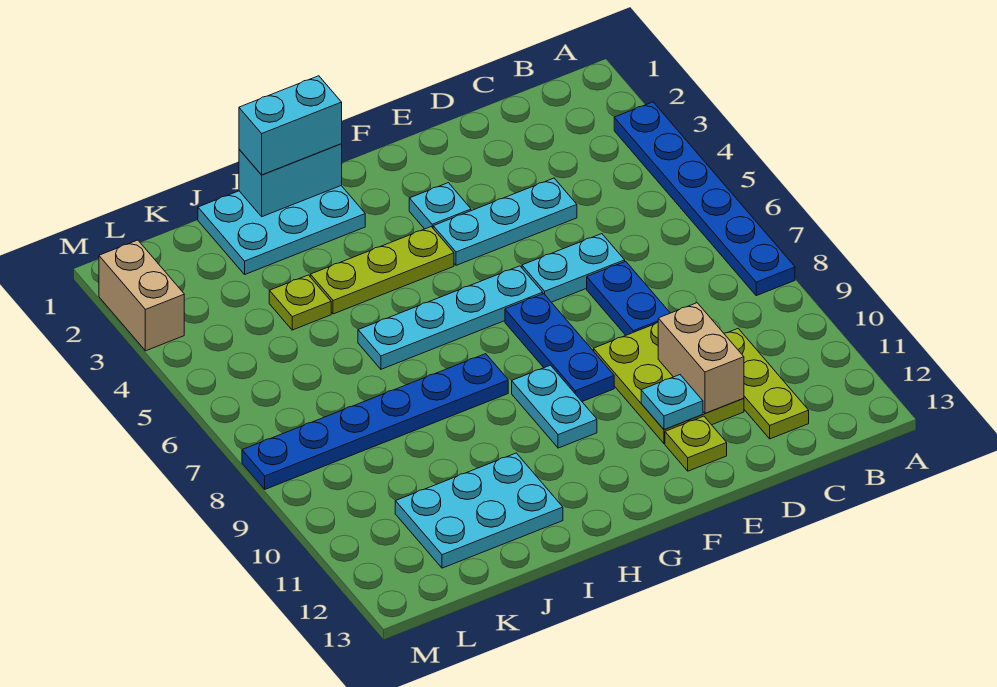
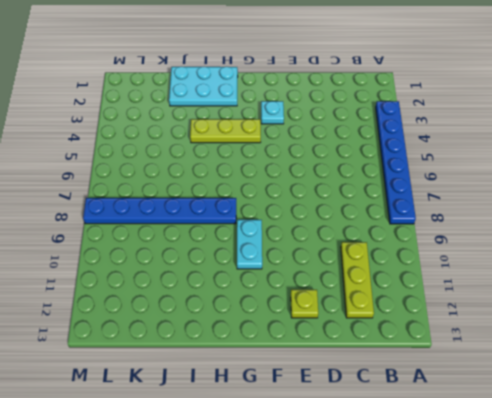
none -> cyan plate D4:F4 level 1
none -> cyan plate D6:E6 level 1
none -> blue plate D7:D8 level 1

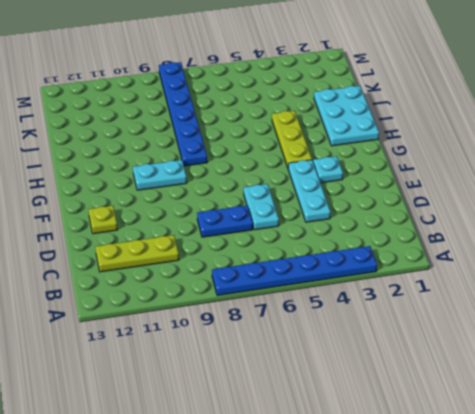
none -> lime plate D9:E11 level 1
none -> cyan plate F6:I6 level 1
none -> blue plate F7:F9 level 1

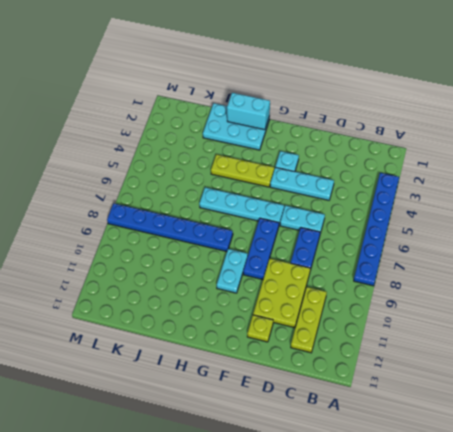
none -> cyan plate I11:K12 level 1
none -> lime plate J4 level 1
none -> tan brick M2:M3 level 1

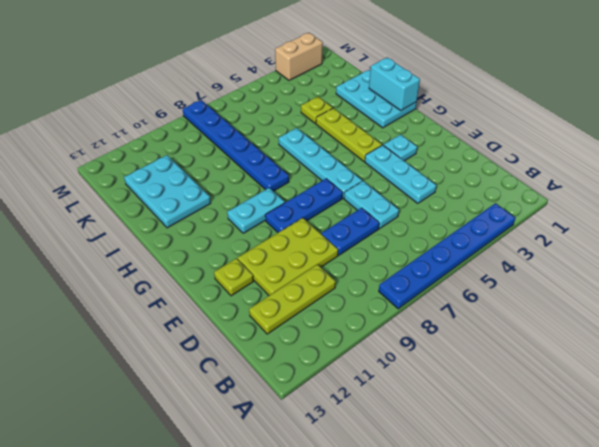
none -> tan brick D10:D11 level 2
none -> cyan plate E11 level 2
none -> cyan brick H1:I1 level 3

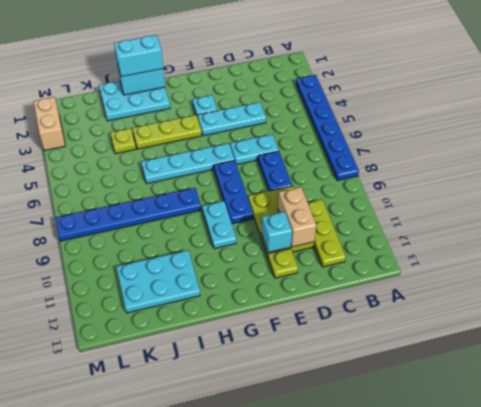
cyan brick E11 level 2 -> cyan plate E11 level 2

